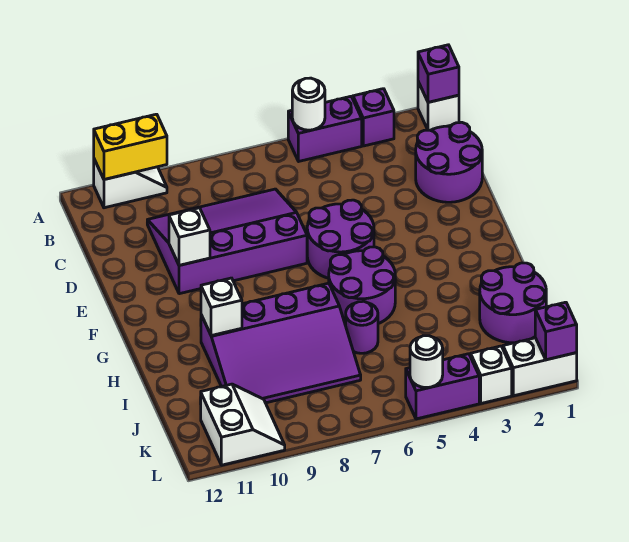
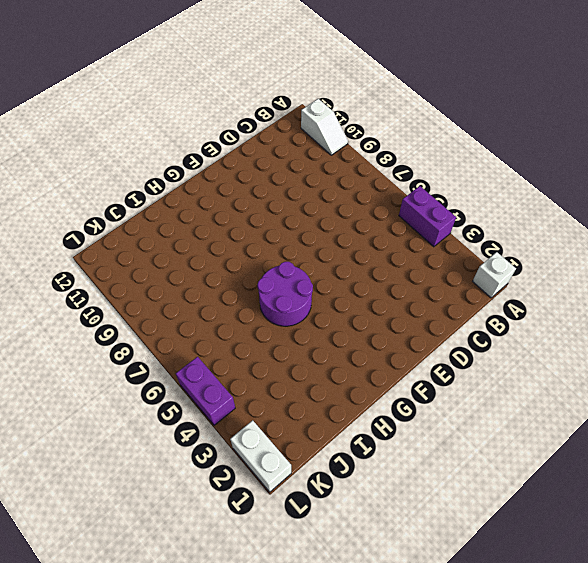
none -> purple brick A3 level 1
none -> purple round brick C1:D2 level 1
none -> purple slope C7:E10 level 1 top E

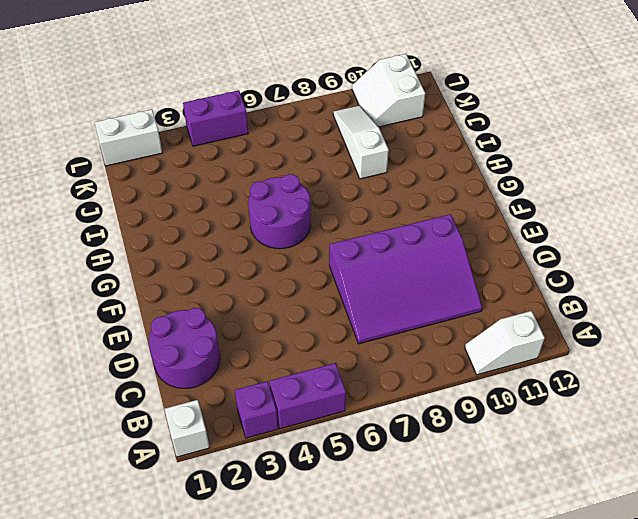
white slope I9:K9 level 1 top I -> purple slope H7:J10 level 1 top H
none -> purple round brick E5:F6 level 1
none -> purple round brick I1:J2 level 1
none -> purple round brick I6 level 1

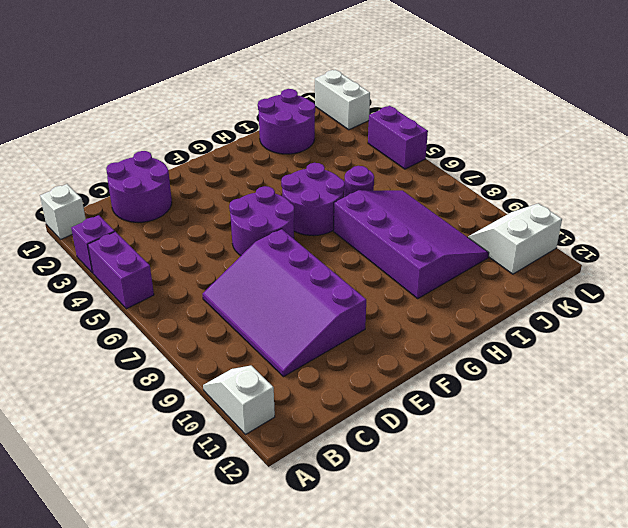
none -> white brick L3 level 1
none -> purple brick A1 level 2
none -> white round brick A5 level 2

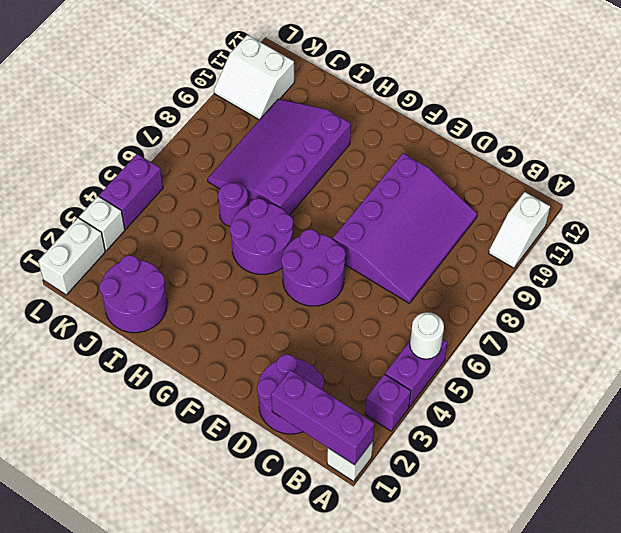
purple brick A1:C1 level 2 -> purple brick A1 level 2
none -> yellow brick A10:A11 level 2
none -> white brick E10 level 2
none -> white brick H10 level 2

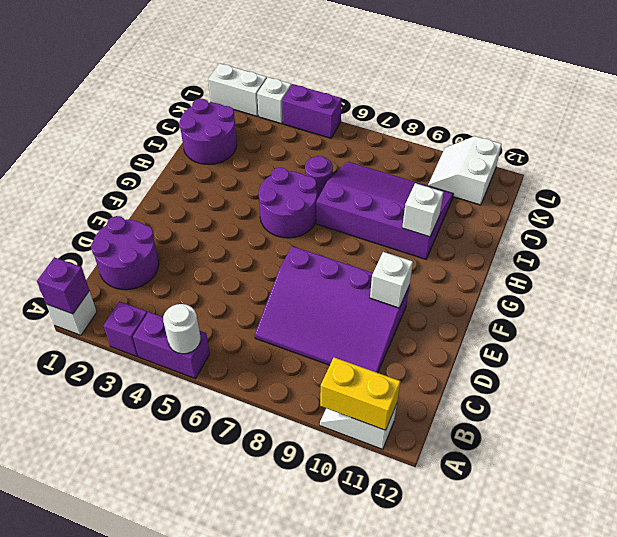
none -> purple round brick E5:F6 level 1
none -> purple brick L1 level 2
none -> white round brick L5 level 2

